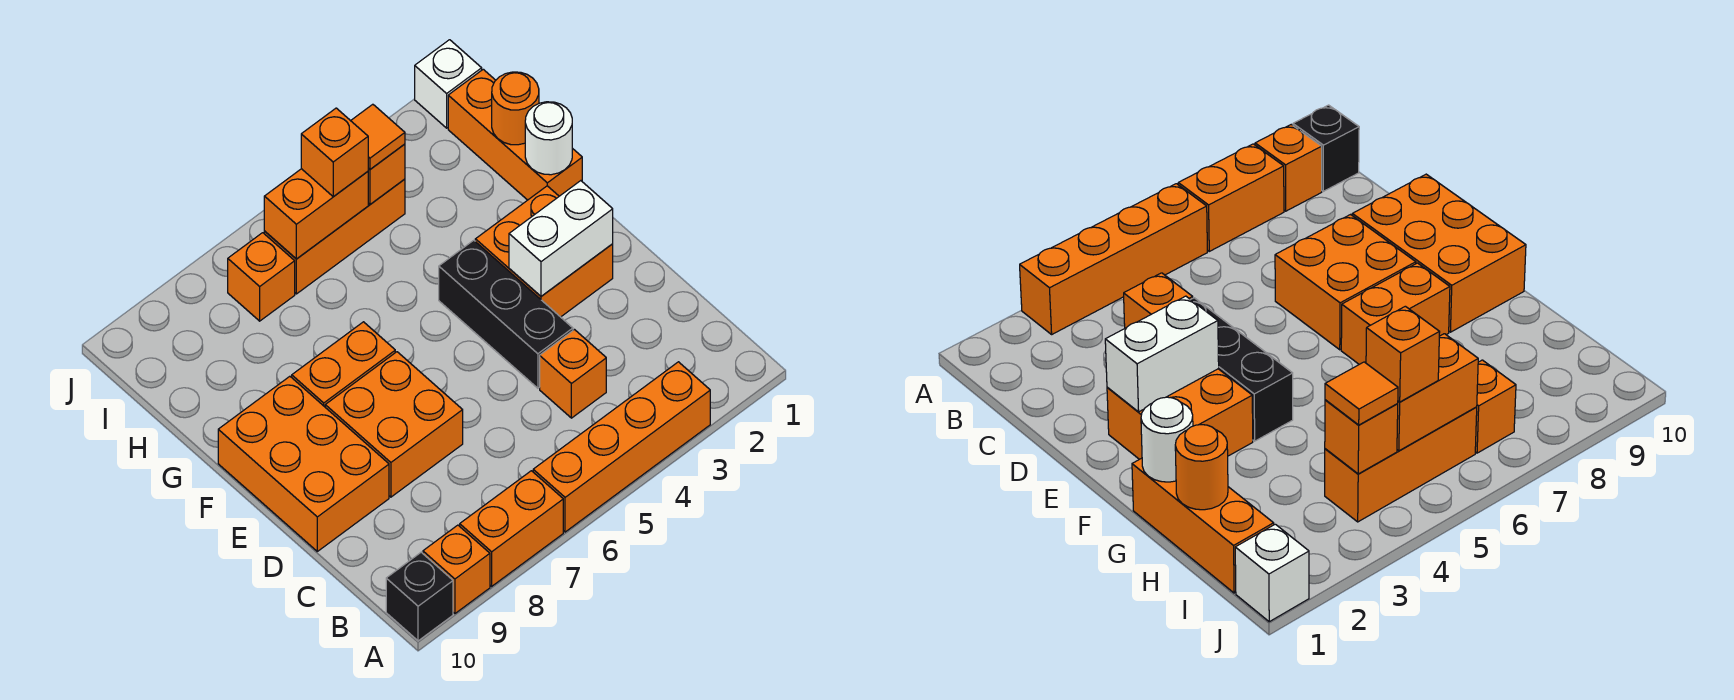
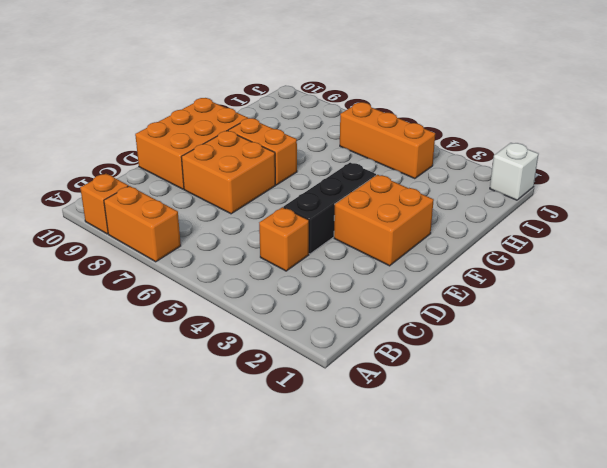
none -> orange brick A3:A6 level 1
none -> black brick A10 level 1
none -> orange brick G1:I1 level 1

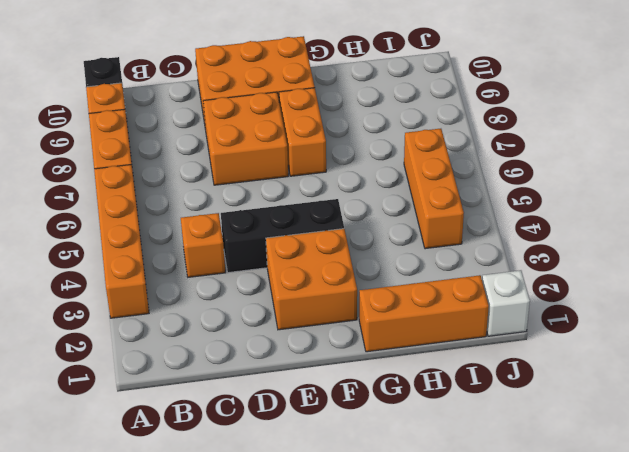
none -> orange brick I7 level 1
none -> white brick E2:E3 level 2
none -> white round brick G1 level 2

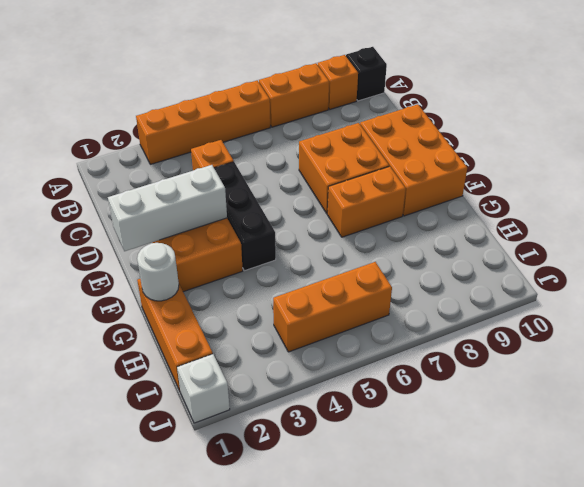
white brick E1:E3 level 2 -> white brick E2:E3 level 2
none -> orange brick I7 level 1
none -> orange round brick H1 level 2
none -> orange brick I4 level 2

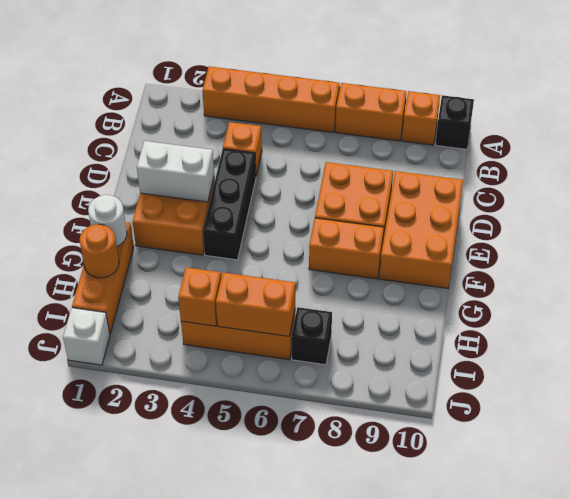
black brick I7 level 1 -> orange brick I7 level 1
none -> orange tile I4 level 3
none -> orange brick I5 level 3

